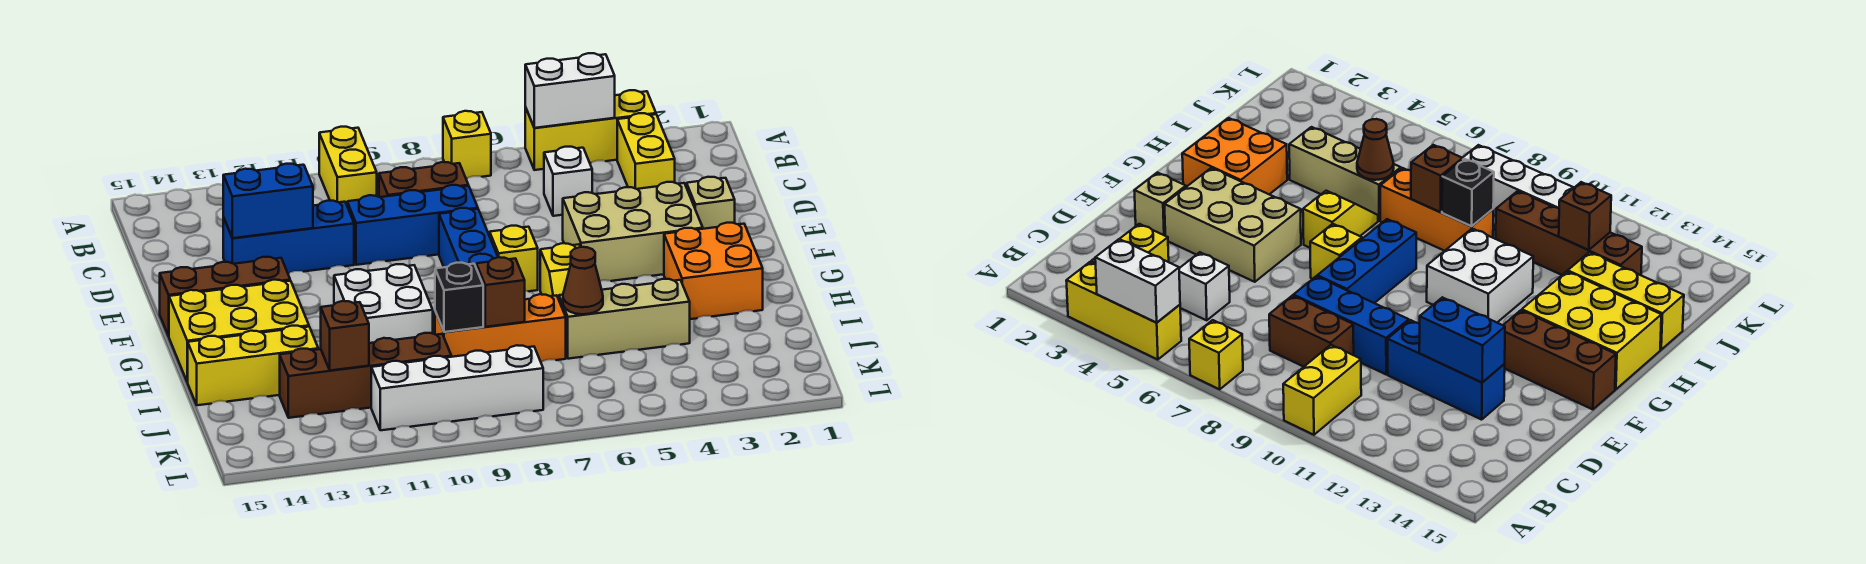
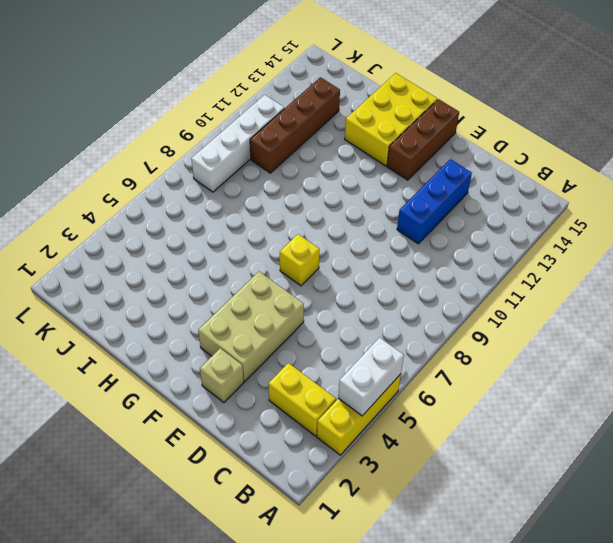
none -> yellow brick A7 level 1
none -> yellow brick A10:B10 level 1
none -> white brick C5 level 1

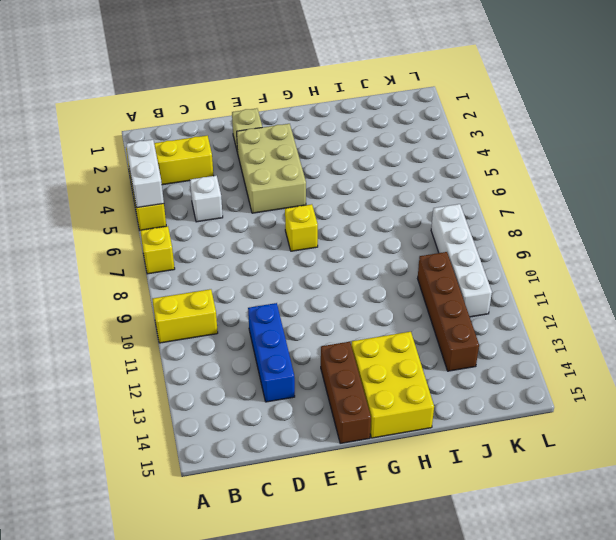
none -> brown brick C8:C9 level 1
none -> blue brick D8:D10 level 1
none -> blue brick E8:G8 level 1

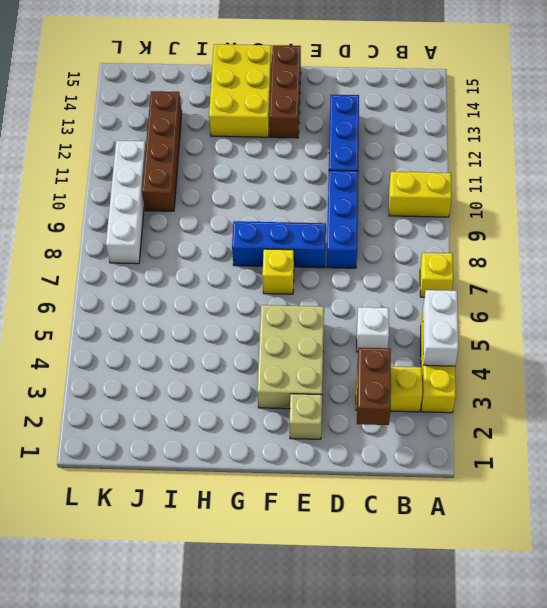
brown brick C2:C3 level 2 -> brown brick C8:C9 level 1
none -> orange brick G2:H3 level 1
none -> yellow slope G6:H6 level 1 top G
none -> white brick G10:H11 level 1

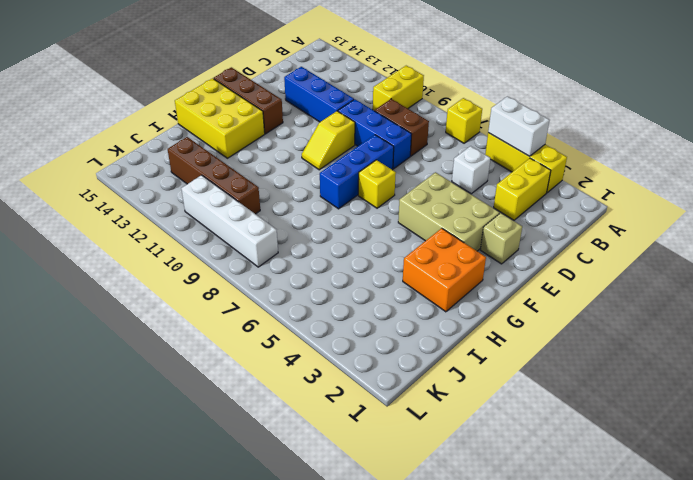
yellow slope E10:F10 level 1 top E -> yellow slope G6:H6 level 1 top G
none -> white brick G10:H11 level 1
none -> tan brick I4:I6 level 1
none -> orange brick I7:I9 level 1

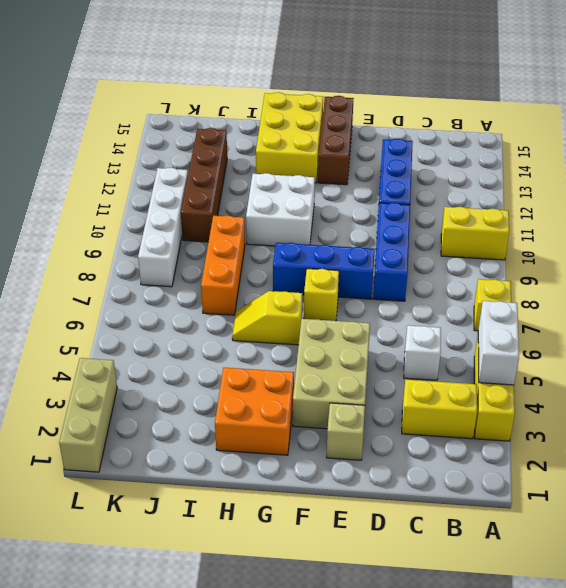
tan brick L1:L3 level 1 -> tan brick I4:I6 level 1
none -> brown brick C8:C9 level 1
none -> yellow brick I13:I15 level 1
none -> blue brick D12:D13 level 2

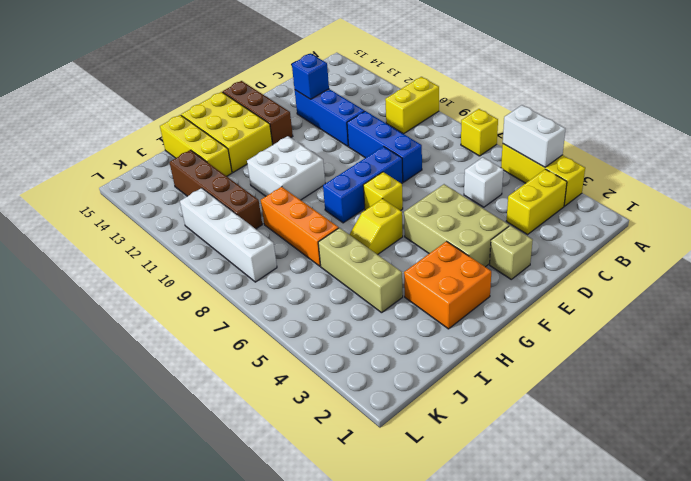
blue brick D13 level 2 -> blue brick D12:D13 level 2
none -> brown brick C8:C9 level 1
none -> brown cone I6 level 2
none -> brown brick I8 level 2

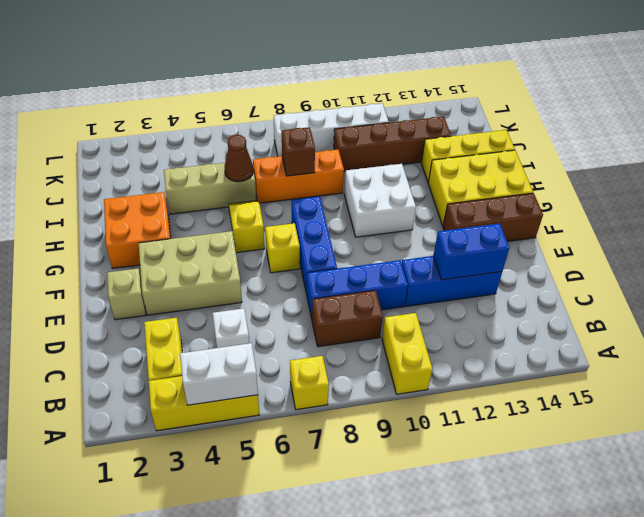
none -> black brick I9 level 2
none -> brown brick J12 level 2

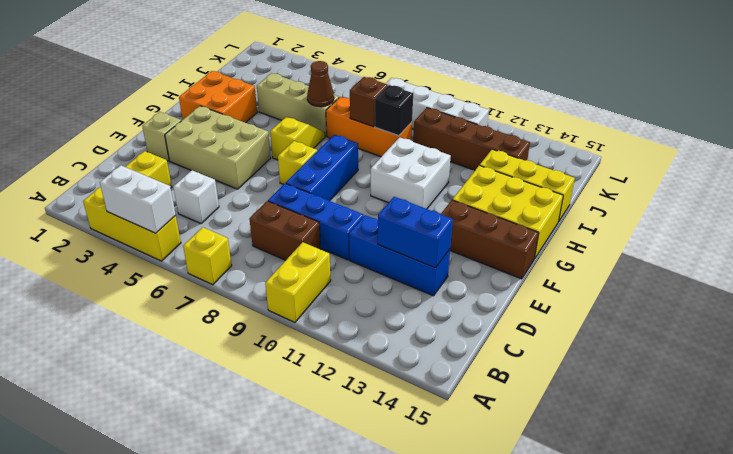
none -> brown brick J12 level 2

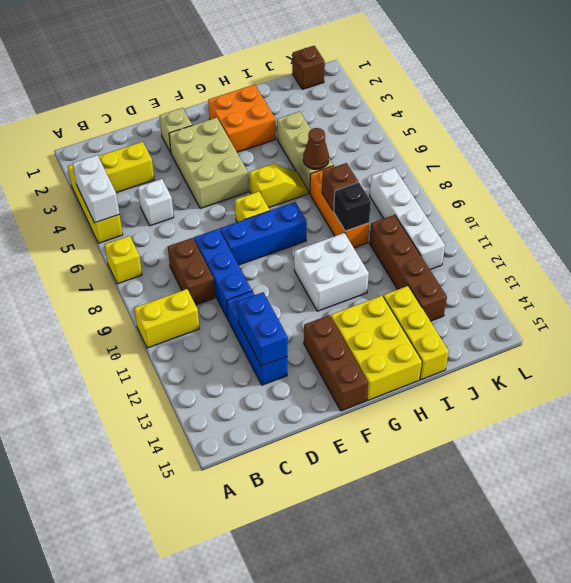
brown brick K1 level 1 -> brown brick J12 level 2

